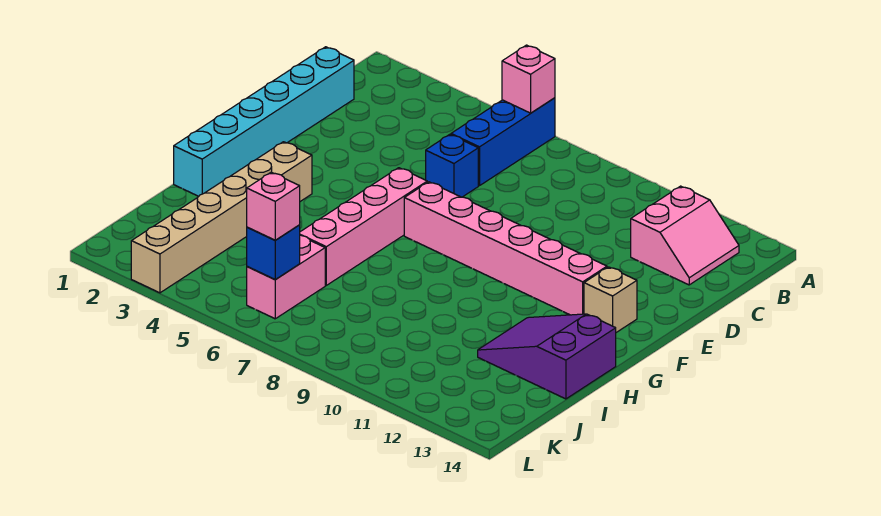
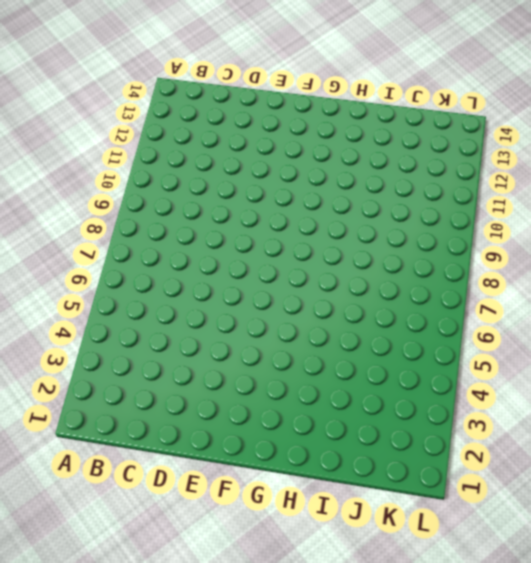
none -> blue brick A6:C6 level 1
none -> pink slope B12:C13 level 1 top 12
none -> cyan brick C1:H1 level 1

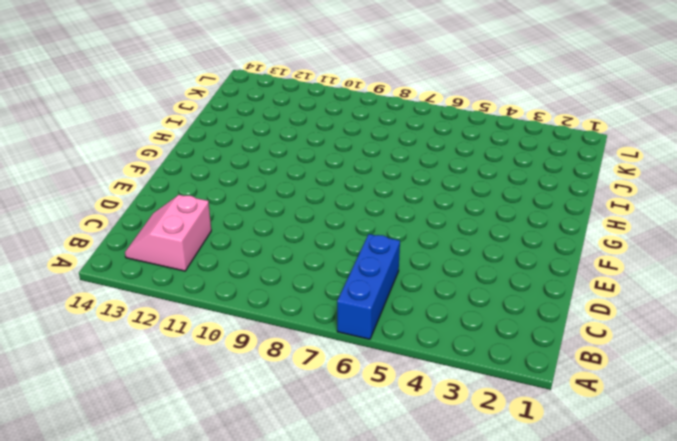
none -> cyan brick C1:H1 level 1
none -> blue brick D6 level 1
none -> pink brick F6:I6 level 1

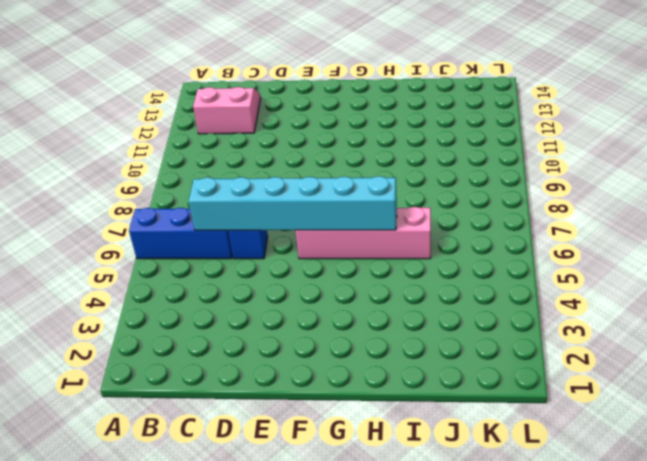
cyan brick C6:H6 level 2 -> cyan brick C1:H1 level 1
none -> pink brick F7:F12 level 1
none -> tan brick F13 level 1
none -> tan brick G3:L3 level 1

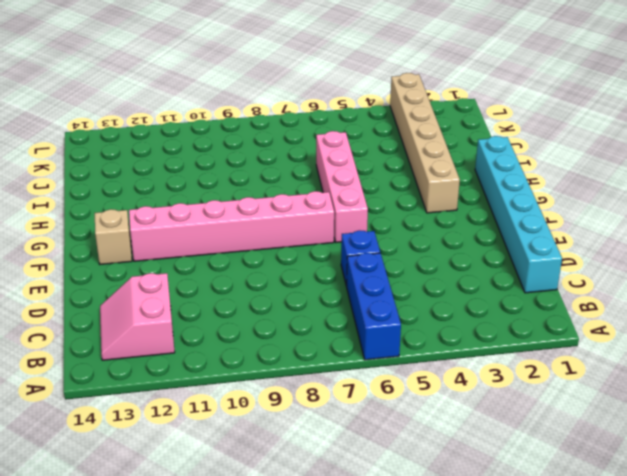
none -> purple slope H12:I14 level 1 top 14
none -> pink brick J6:K6 level 1
none -> pink brick A6 level 2

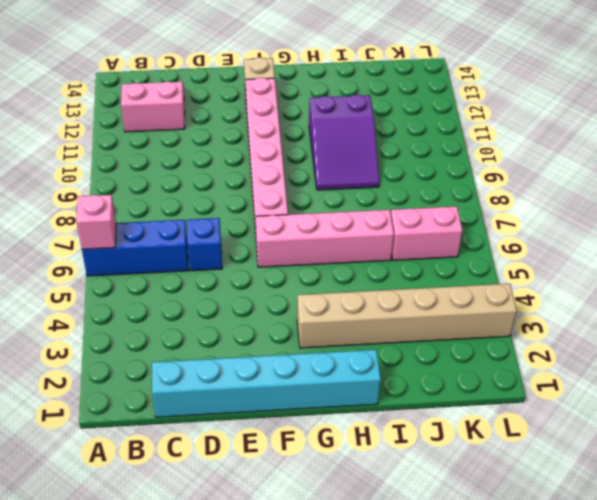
purple slope H9:I11 level 1 top 11 -> purple slope H12:I14 level 1 top 14
none -> blue brick K6 level 2
none -> pink brick K6 level 3

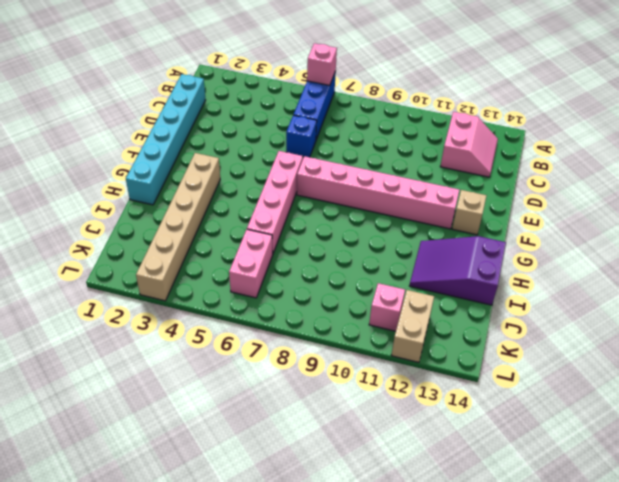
pink brick K11 level 1 -> pink brick K6 level 3
tan brick K12:L12 level 1 -> none
none -> blue brick K6 level 2

